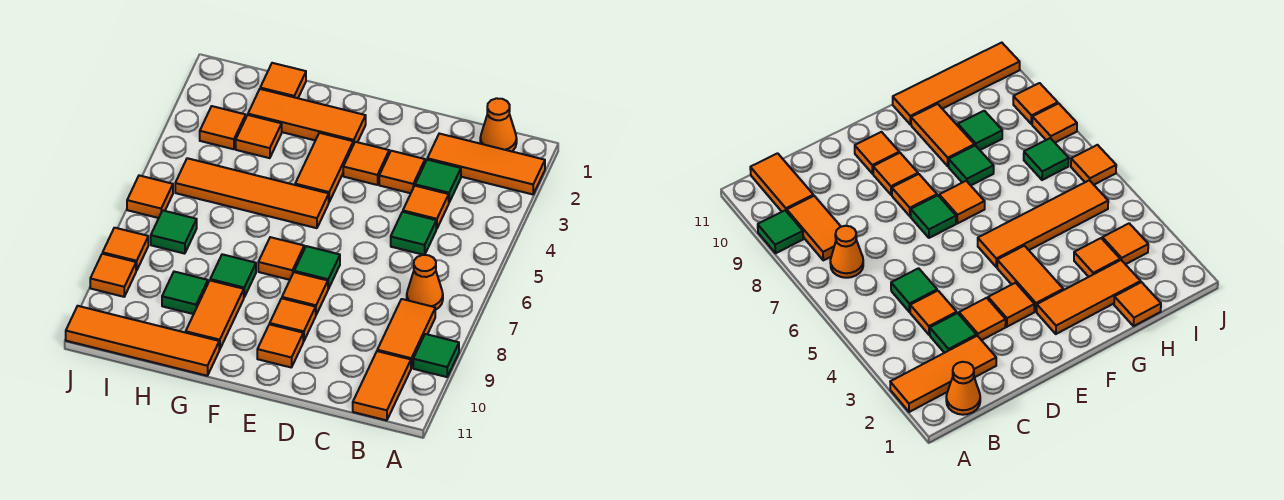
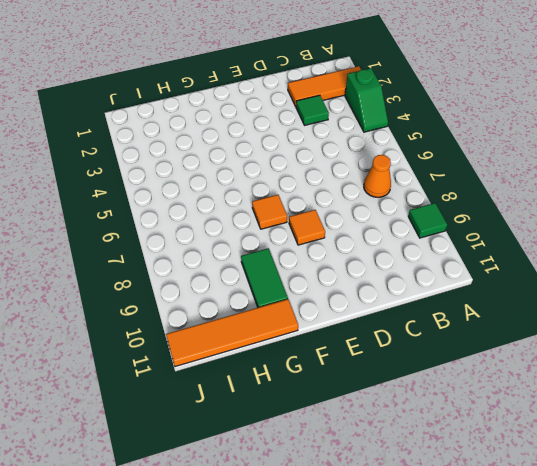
green slope A3:A4 level 1 top 3 -> none
green tile G9:G10 level 1 -> orange tile G9:G10 level 1
none -> orange cone B1 level 1
none -> orange tile B8:B9 level 1
none -> orange tile B10:B11 level 1
none -> orange tile C4 level 1

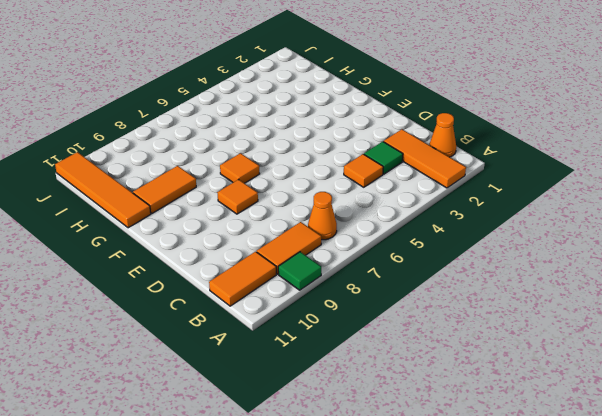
none -> green tile C5 level 1
none -> orange tile D3 level 1
none -> orange tile E3 level 1
none -> green tile E7 level 1

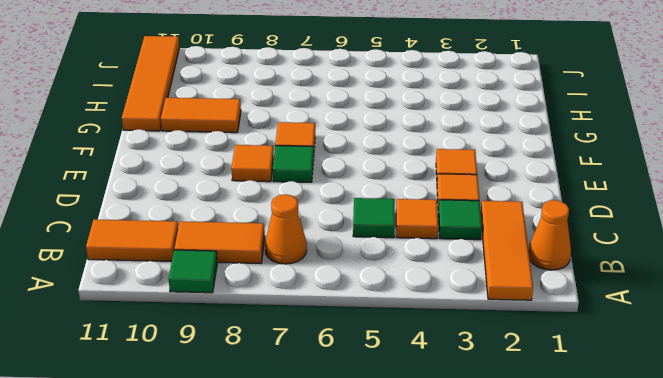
none -> orange tile E9 level 1
none -> orange tile E10 level 1
none -> orange tile F2:H2 level 1
none -> orange tile F3:F4 level 1

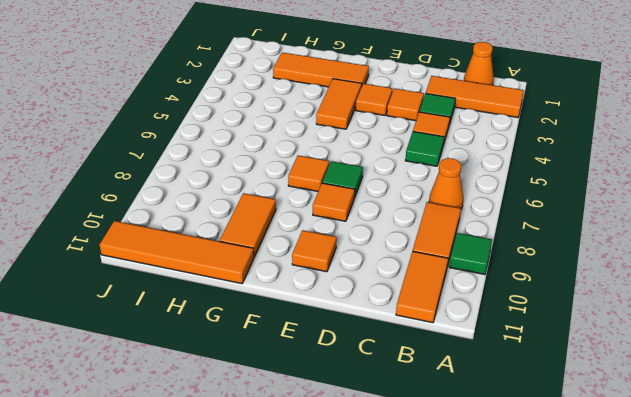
none -> orange tile E9 level 1
none -> orange tile F5:I5 level 1
none -> green tile G8 level 1
none -> orange tile H1 level 1

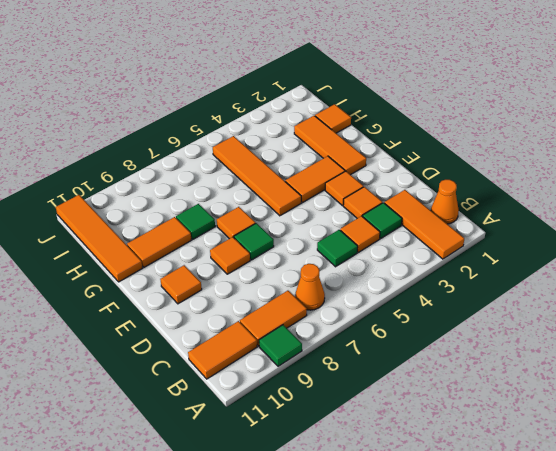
none -> orange tile E9 level 1
none -> orange tile H3 level 1
none -> green tile H9 level 1
none -> orange tile I3 level 1

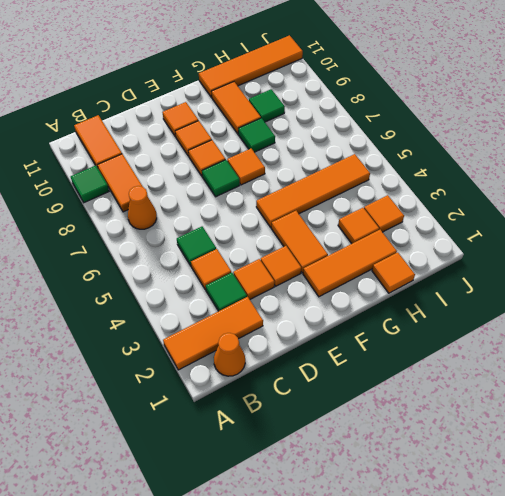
none -> green tile I7 level 1
none -> orange tile J6 level 1
none -> orange tile J8 level 1
none -> orange tile J9 level 1

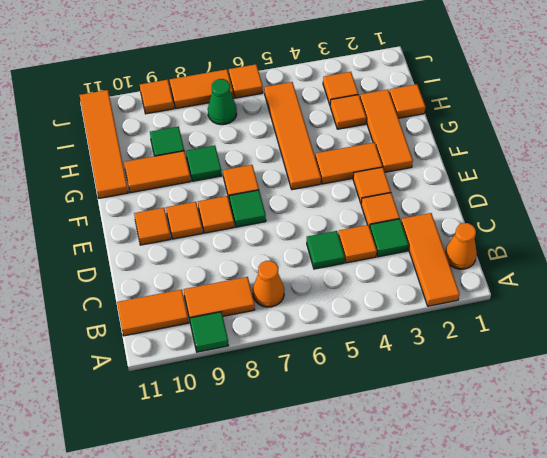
green cone I7 level 1 -> green tile I7 level 1
orange tile J7:J8 level 1 -> orange tile J8 level 1

